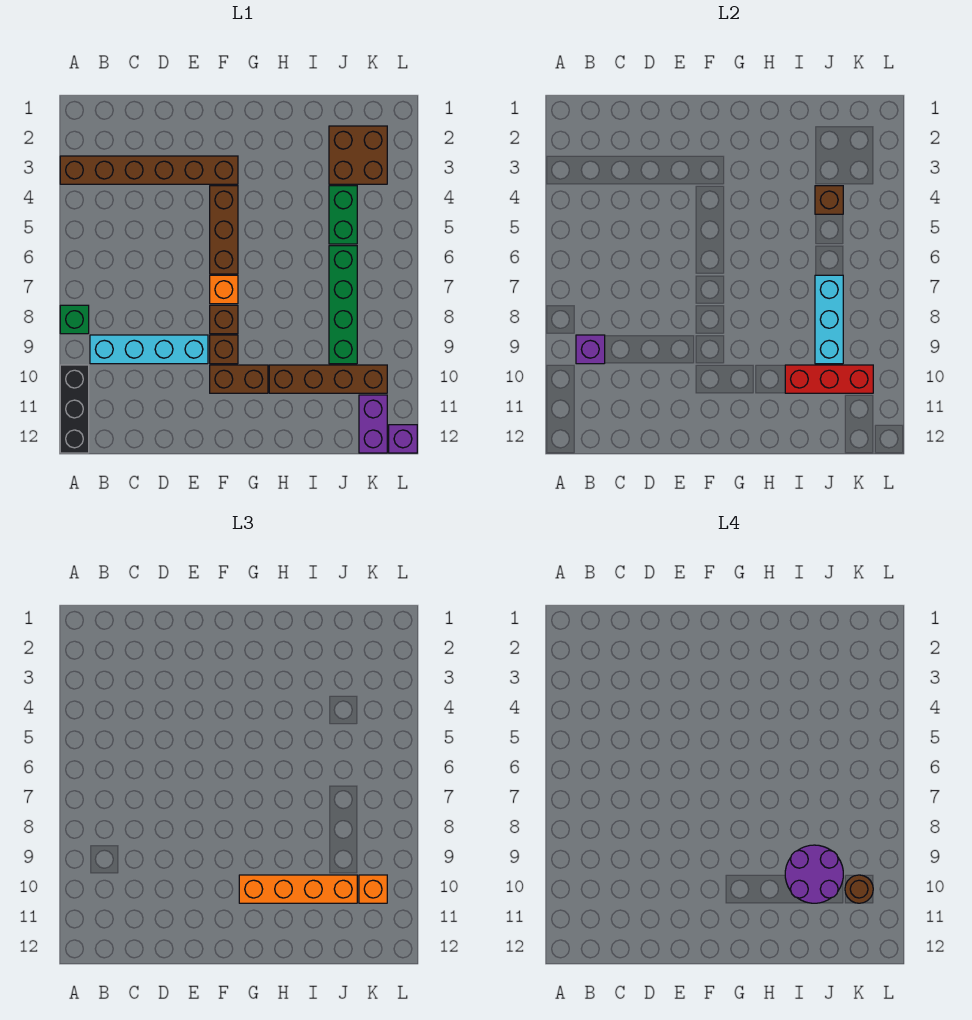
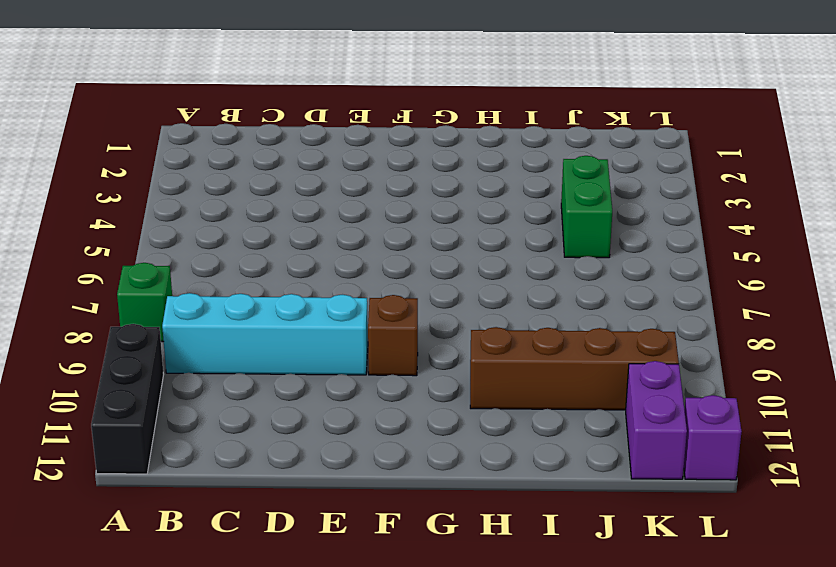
none -> brown brick A3:F3 level 1
none -> brown brick F4:F6 level 1
none -> orange brick F7 level 1

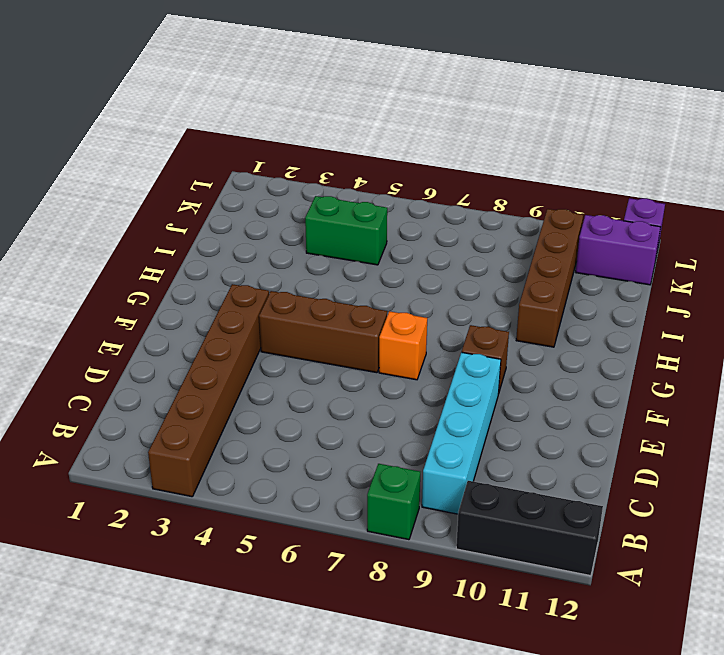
none -> brown brick F8 level 1
none -> brown brick F10:G10 level 1
none -> brown brick J2:K3 level 1

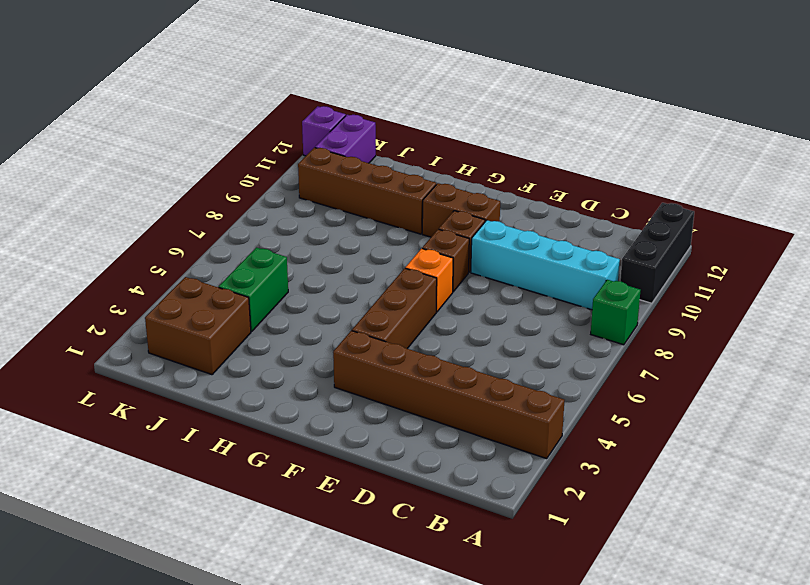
none -> green brick J6:J9 level 1
none -> purple brick B9 level 2
none -> red brick I10:K10 level 2

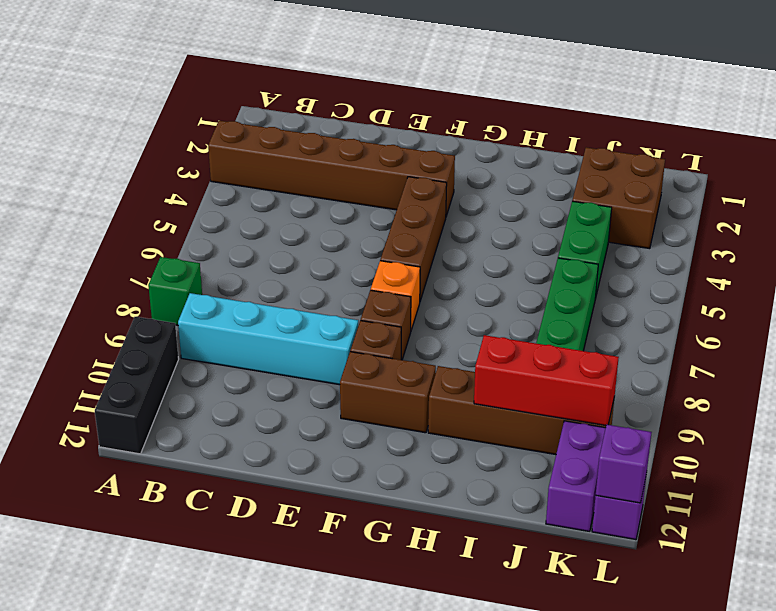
purple brick L12 level 2 -> purple brick B9 level 2
none -> brown brick J4 level 2
none -> cyan brick J7:J9 level 2
none -> orange brick G10:J10 level 3

